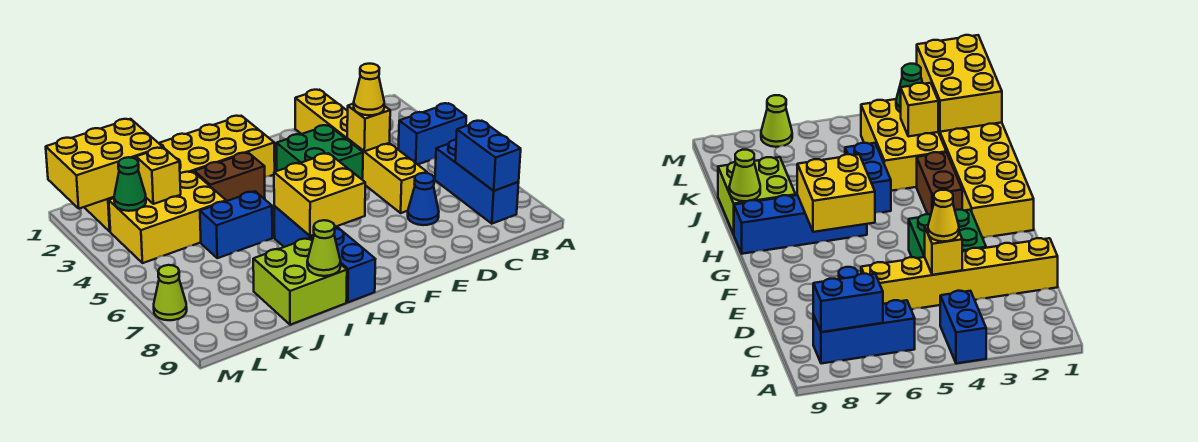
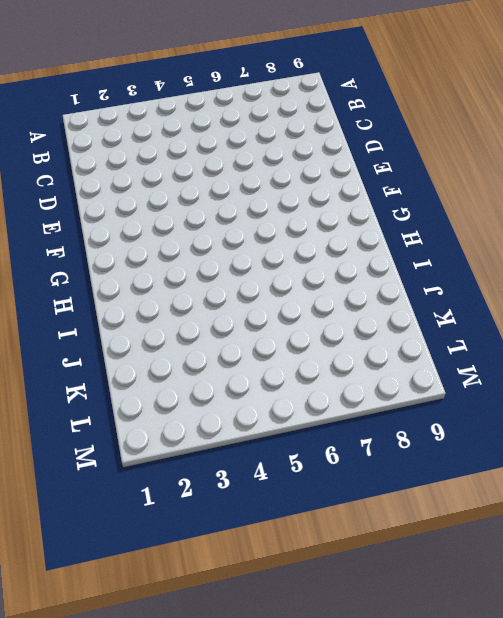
none -> blue brick A4:B4 level 1
none -> blue brick B6:B8 level 1
none -> yellow brick D1:D6 level 1

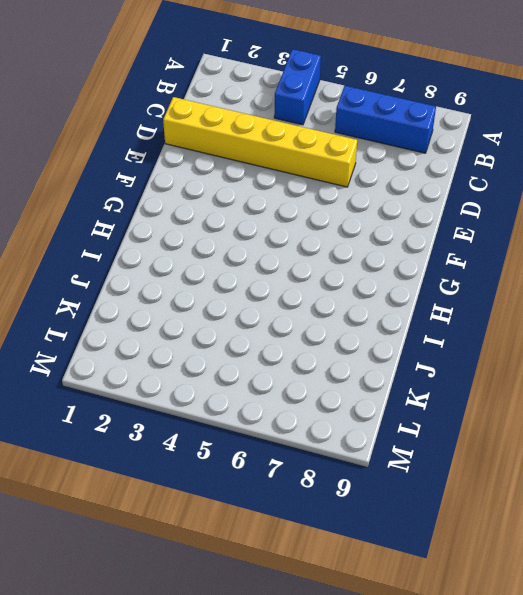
none -> blue cone D7 level 1
none -> green brick E3:F4 level 1
none -> yellow brick G1:L2 level 1

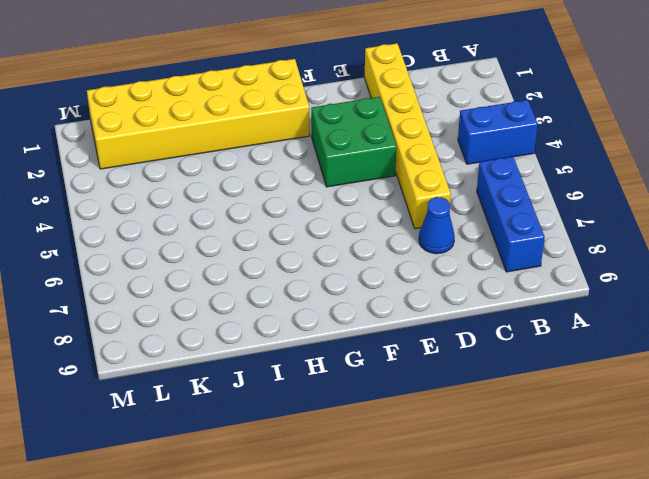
none -> brown brick H3:I3 level 1
none -> blue brick H6:H9 level 1
none -> blue brick I5:J5 level 1

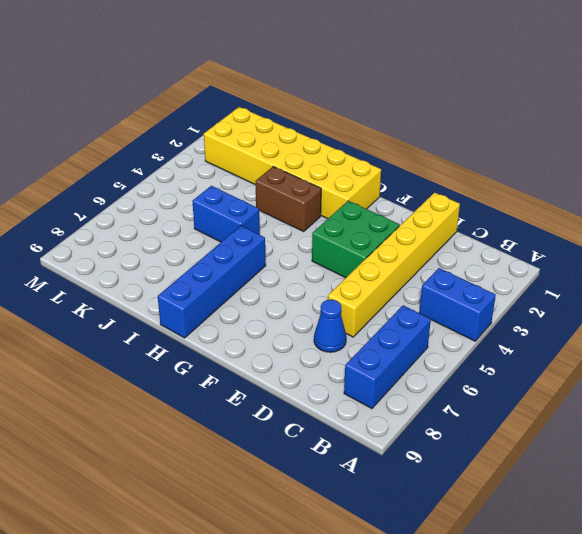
none -> lime brick I8:J9 level 1
none -> yellow brick J3:L4 level 1
none -> lime cone M7 level 1

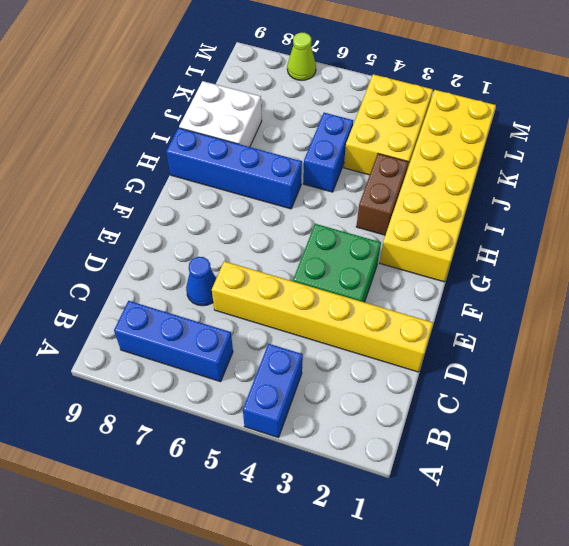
white brick I8:J9 level 1 -> lime brick I8:J9 level 1
none -> blue brick B7:B8 level 2
none -> yellow brick D4 level 2
none -> yellow brick G6:H7 level 2

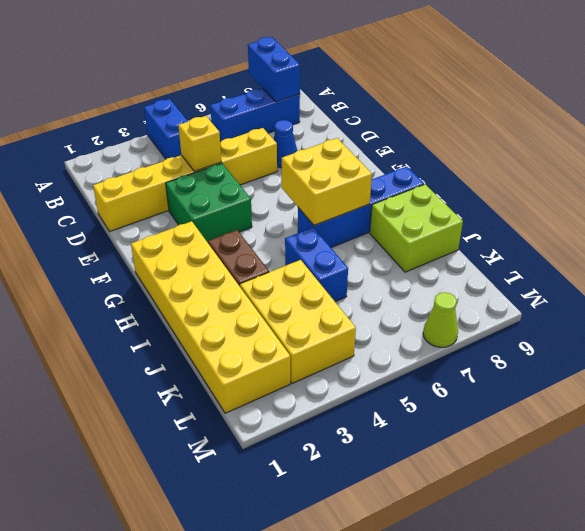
blue brick A8:B8 level 2 -> blue brick B7:B8 level 2
none -> lime cone I9 level 2
none -> yellow brick K1:M2 level 2
none -> yellow brick K3 level 2

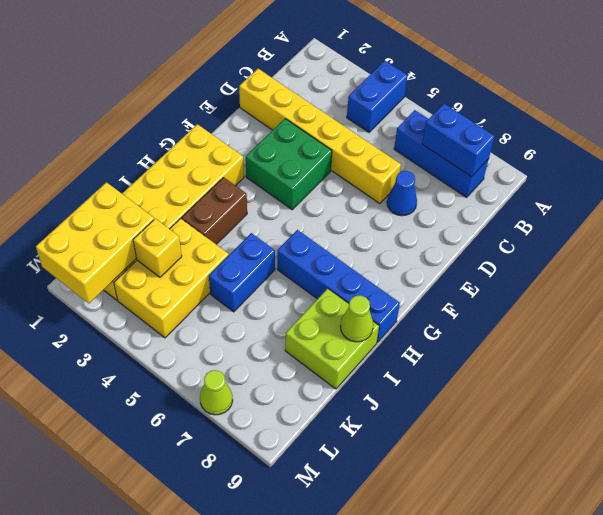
none -> yellow brick D4 level 2
none -> yellow brick G6:H7 level 2
none -> green cone L3 level 2

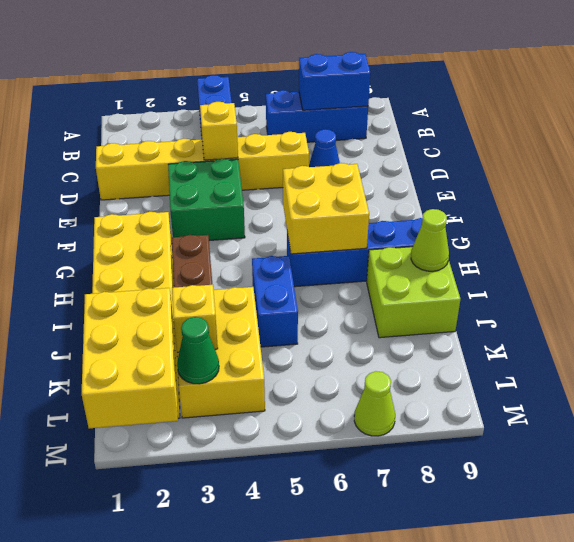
none -> yellow cone D4 level 3

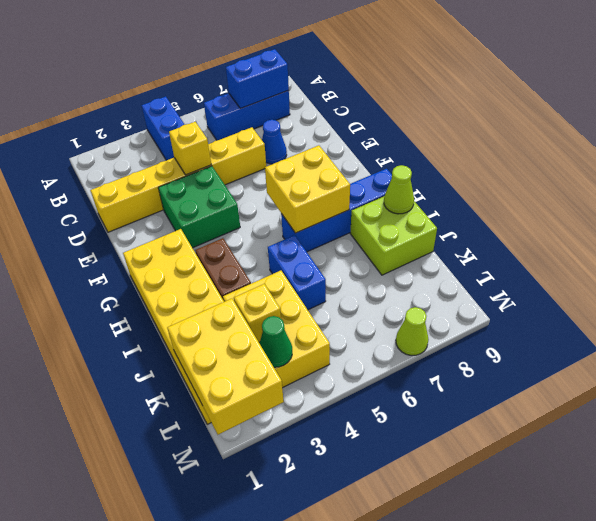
none -> yellow cone D4 level 3

